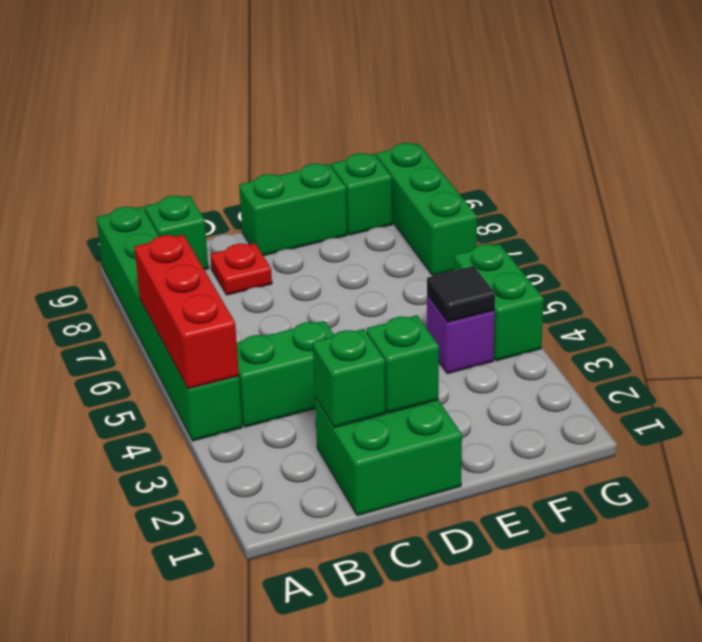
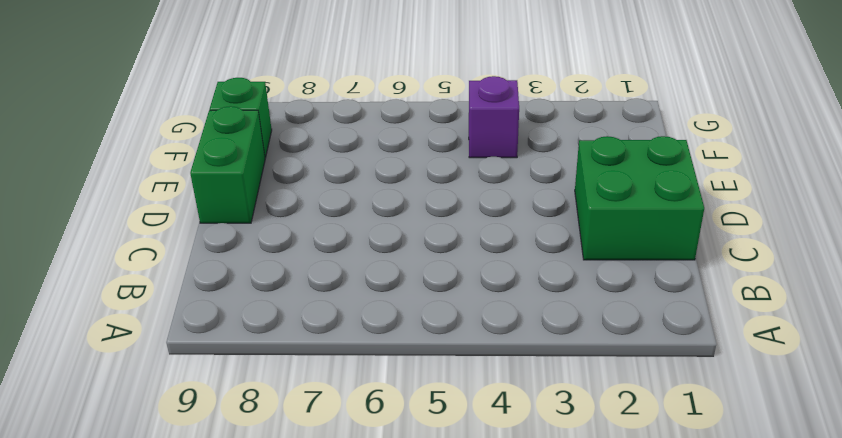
none -> green brick A4:A9 level 1
none -> green brick B4:C4 level 1
none -> green brick B9 level 1

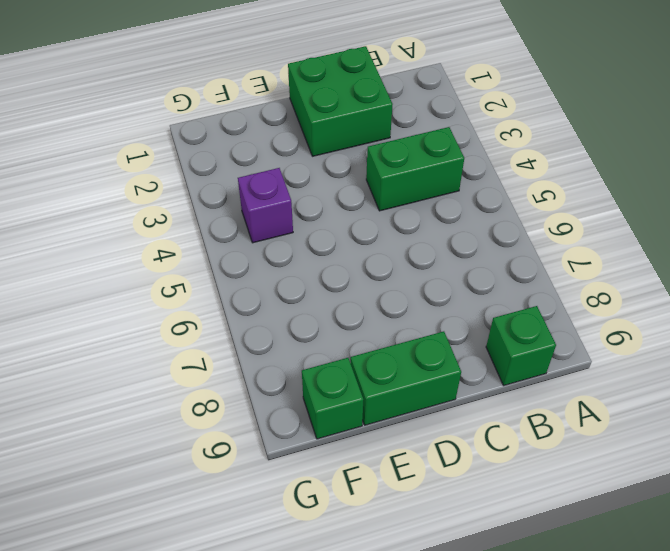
none -> green brick A4:A9 level 1
none -> red plate C8 level 1
none -> green brick G4:G5 level 1

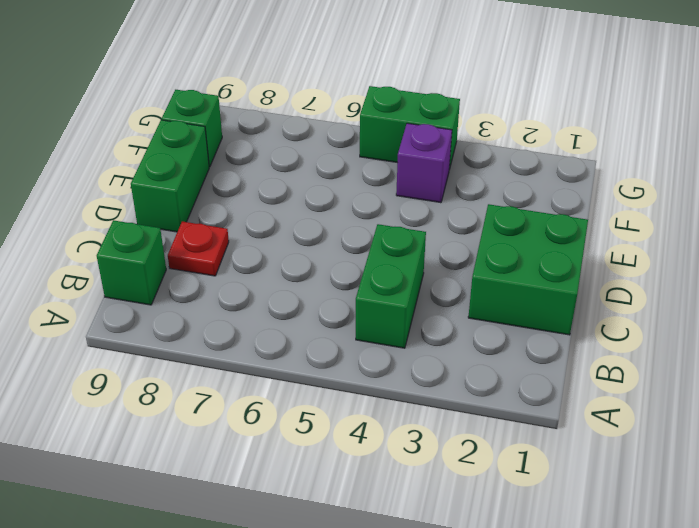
none -> green brick A4:A9 level 1
none -> green brick G7:G9 level 1
none -> red brick A4:A6 level 2

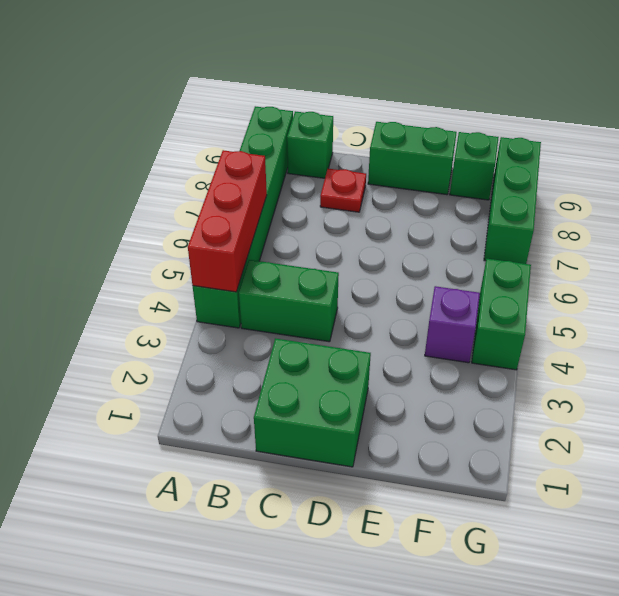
none -> green brick C2 level 2
none -> green brick D2 level 2
none -> black tile F4 level 2

